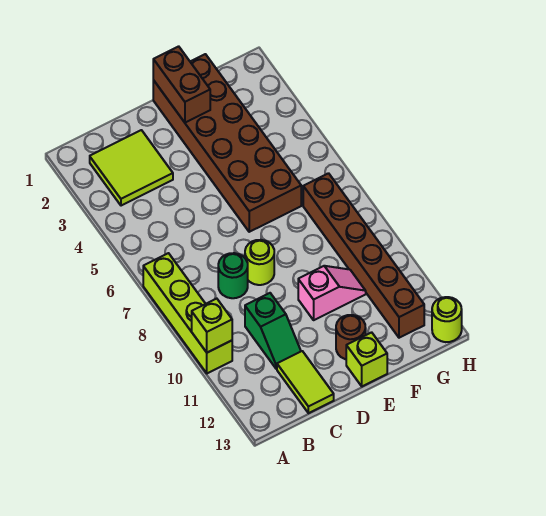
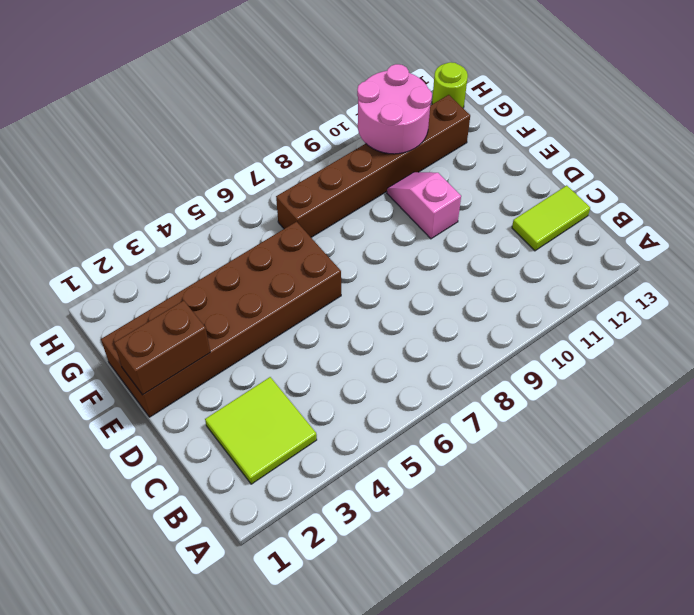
pink round brick G10:H11 level 2 -> none
none -> lime brick A7:A10 level 1
none -> green round brick C8 level 1
none -> green slope C10:C11 level 1 top 10

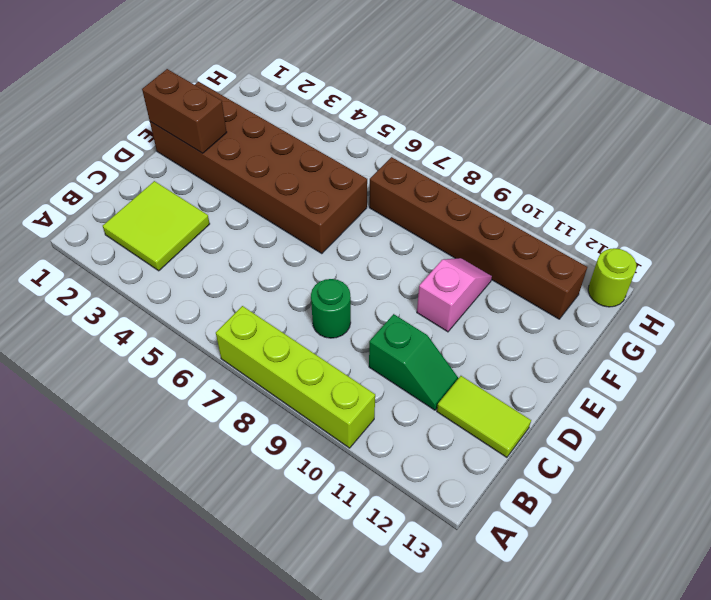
none -> lime round brick D8 level 1
none -> brown round brick E12 level 1
none -> lime brick E13 level 1

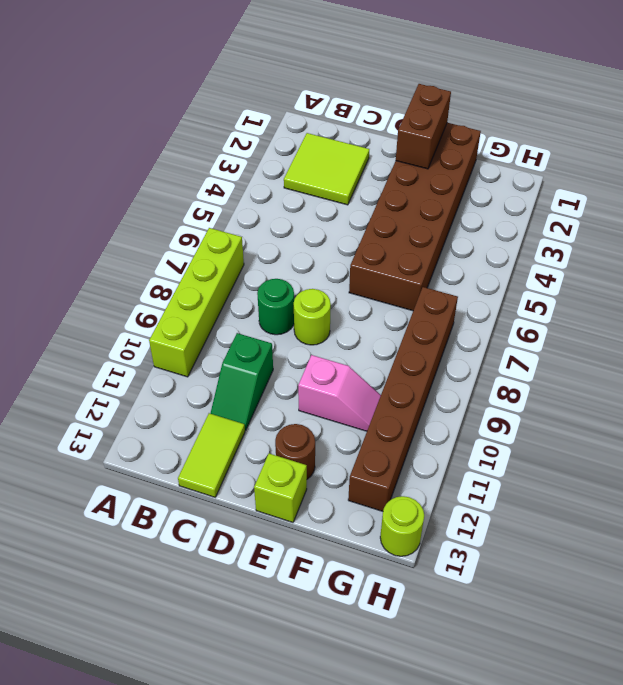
none -> lime brick A10 level 2

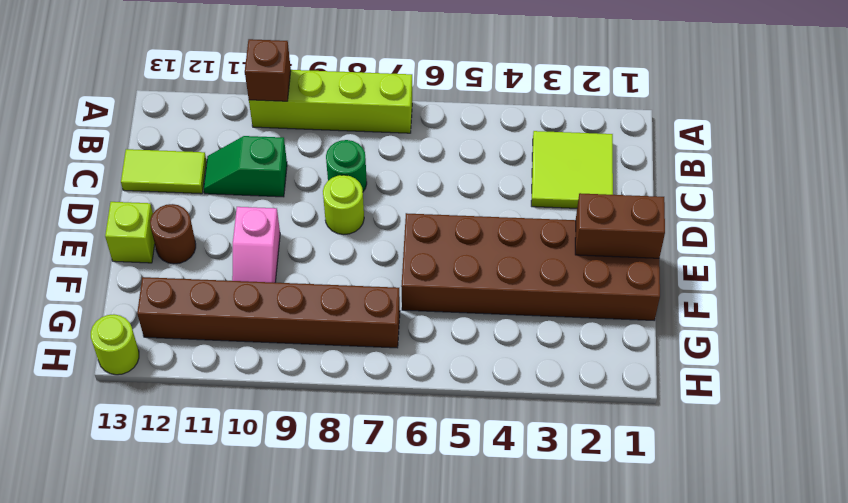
brown brick A10 level 2 -> lime brick A10 level 2

